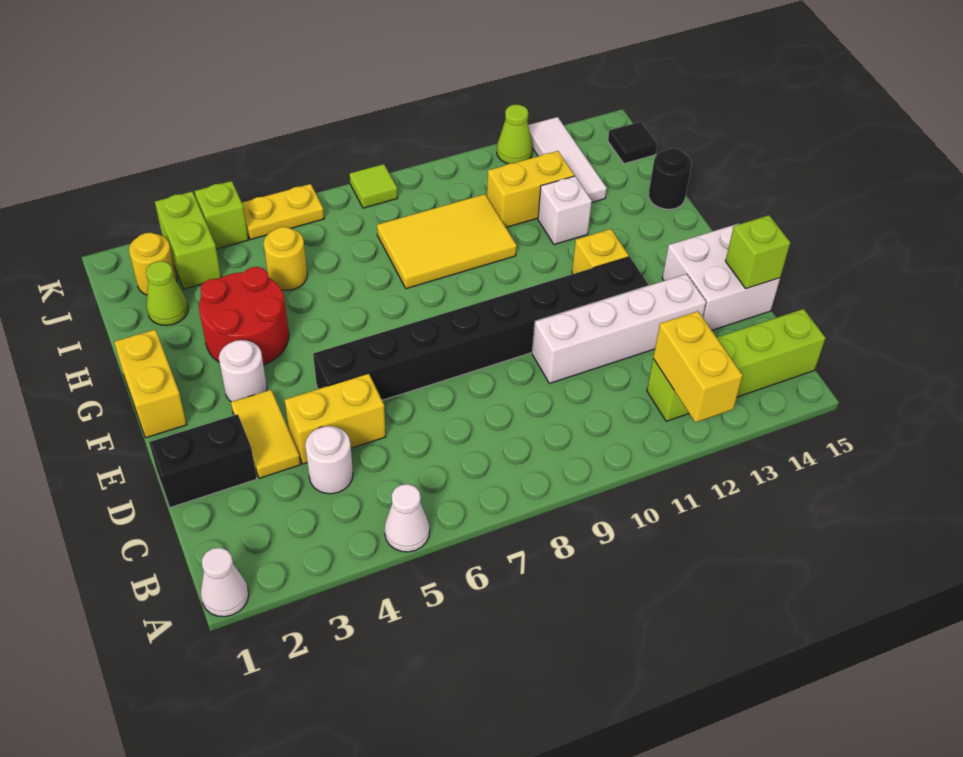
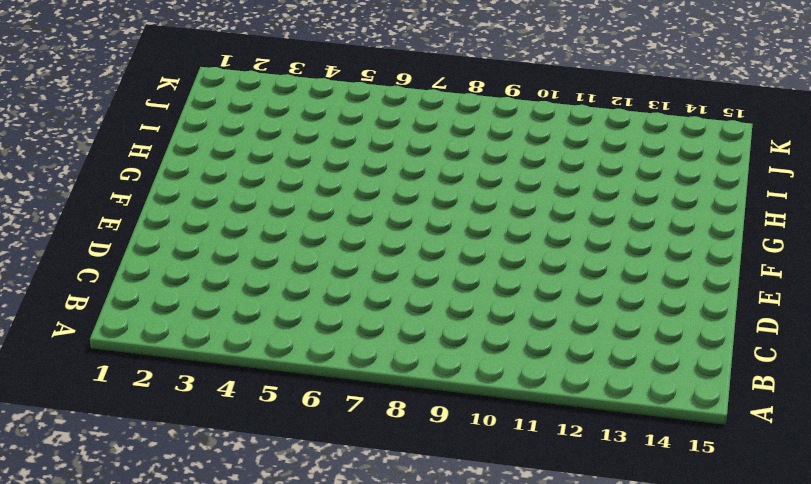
none -> white cone A1 level 1
none -> white cone A5 level 1
none -> lime brick B12:B15 level 1
none -> white round brick C4 level 1

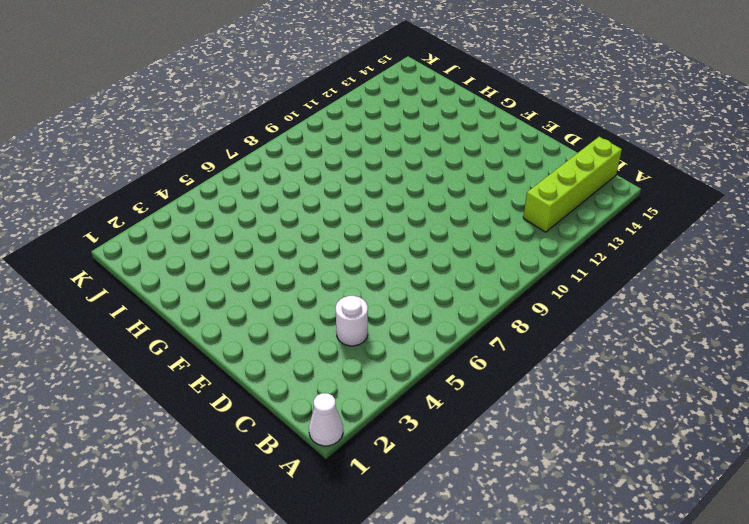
none -> white cone A5 level 1
none -> black brick D1:D2 level 1
none -> yellow tile D3:E3 level 1
none -> yellow brick D4:D5 level 1

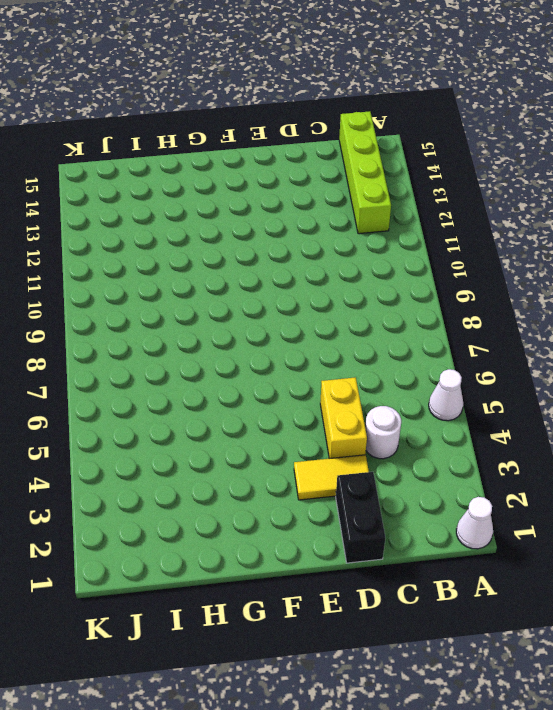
none -> white brick D10:D13 level 1
none -> white brick D14:E15 level 1
none -> black brick E5:E12 level 1
none -> yellow brick F1:G1 level 1

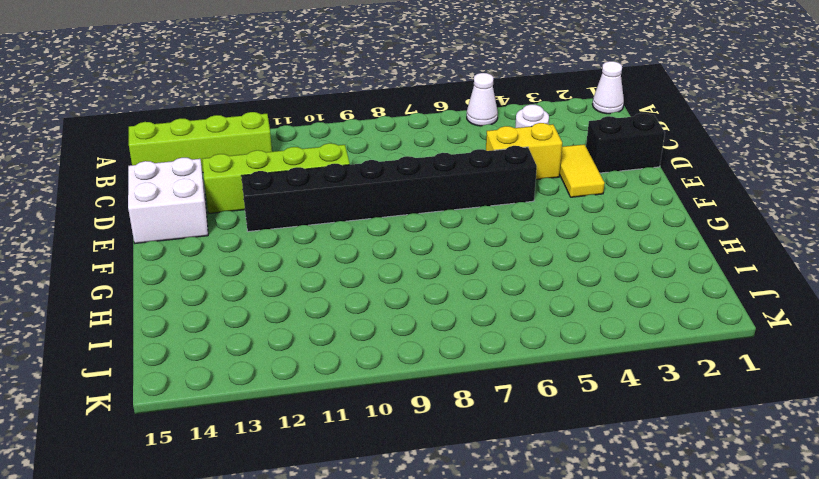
lime brick D10:D13 level 1 -> white brick D10:D13 level 1
none -> yellow brick F1:G1 level 1
none -> white round brick F3 level 1
none -> yellow brick F12 level 1
none -> red round brick G3:H4 level 1

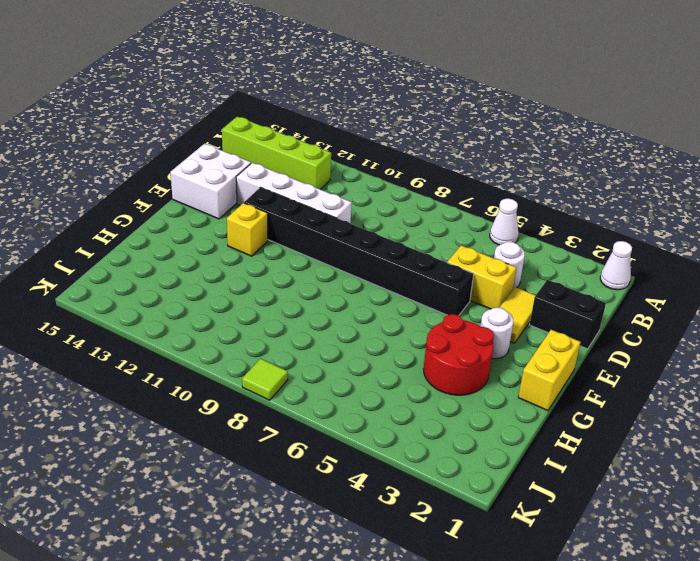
none -> yellow tile H8:I10 level 1
none -> white brick H12 level 1
none -> black round brick H15 level 1
none -> lime cone I2 level 1

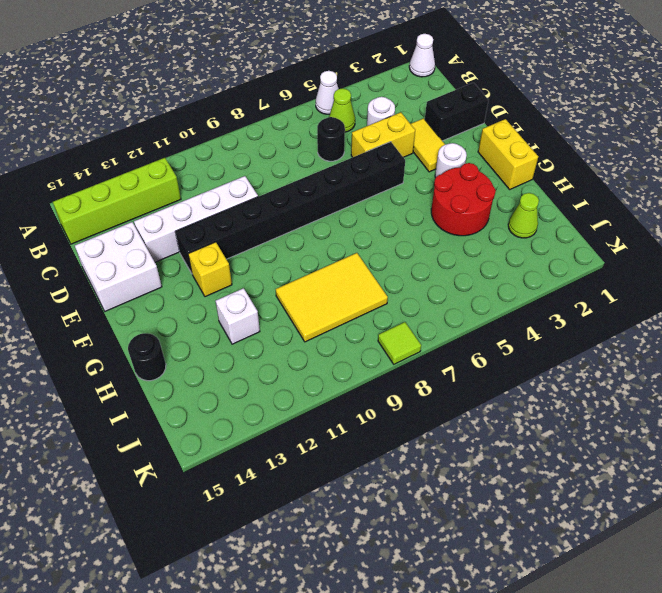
lime cone B5 level 1 -> lime cone K12 level 1
black round brick C6 level 1 -> none
none -> yellow round brick I5 level 1
none -> yellow brick I11:I12 level 1
none -> white tile I13:K13 level 1
none -> yellow round brick J2 level 1

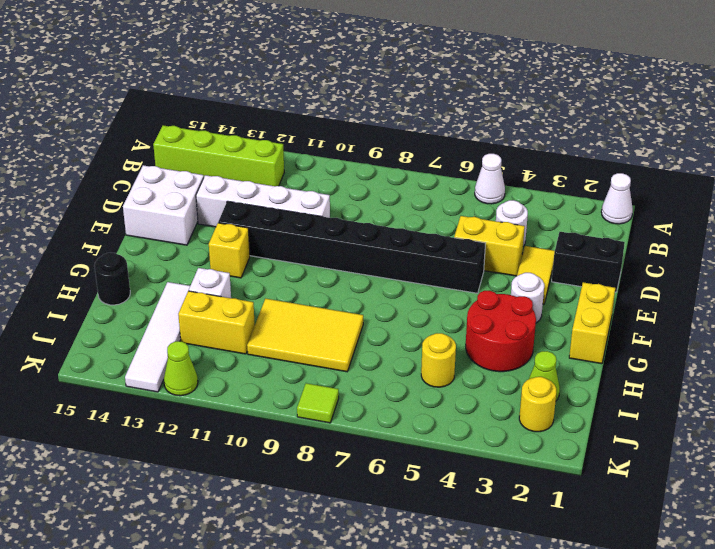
white tile H13:K13 level 1 -> white tile I13:K13 level 1
none -> lime brick J3:K3 level 1
none -> black tile J15 level 1
none -> lime brick K4 level 1
none -> yellow plate K5:K6 level 1

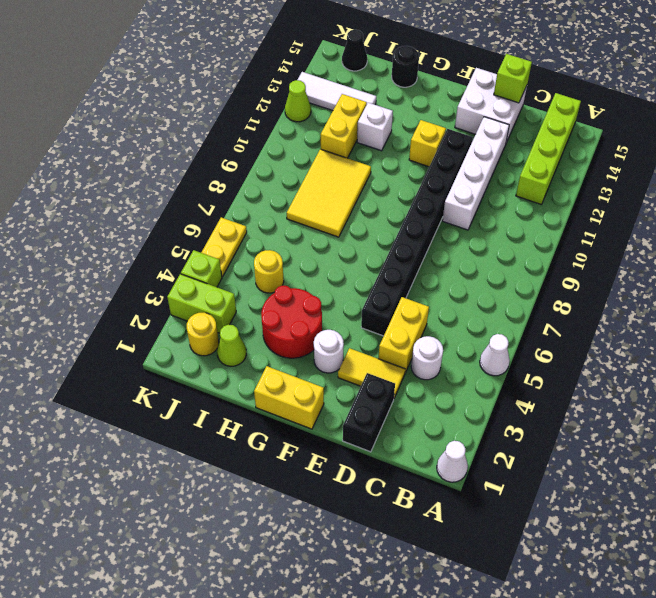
black cone J15 level 1 -> black tile J15 level 1
none -> lime tile K8 level 1
none -> yellow brick A12:B12 level 2

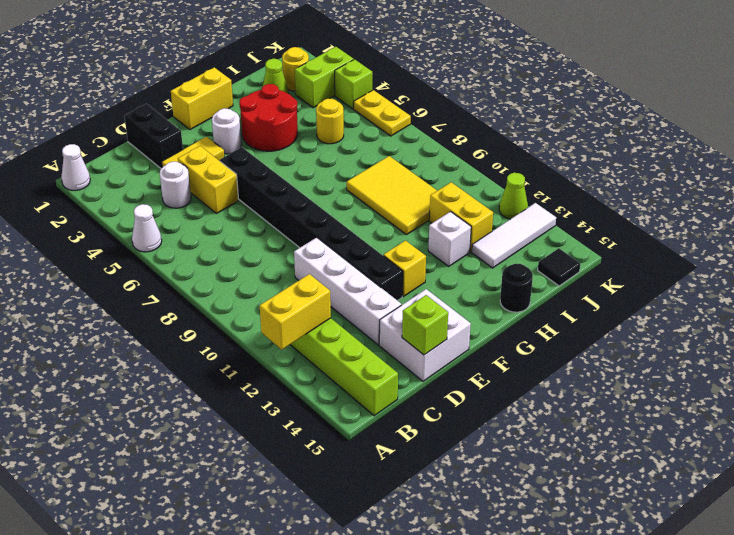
none -> lime tile K8 level 1

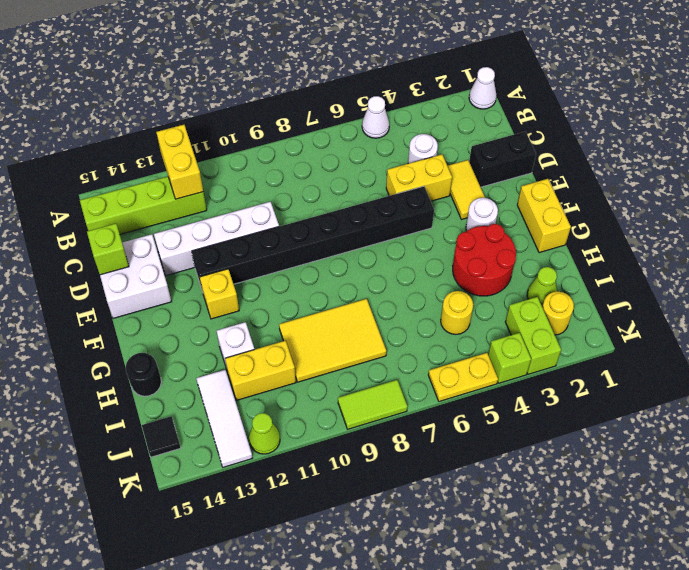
lime tile K8:K9 level 1 -> lime tile K8 level 1

